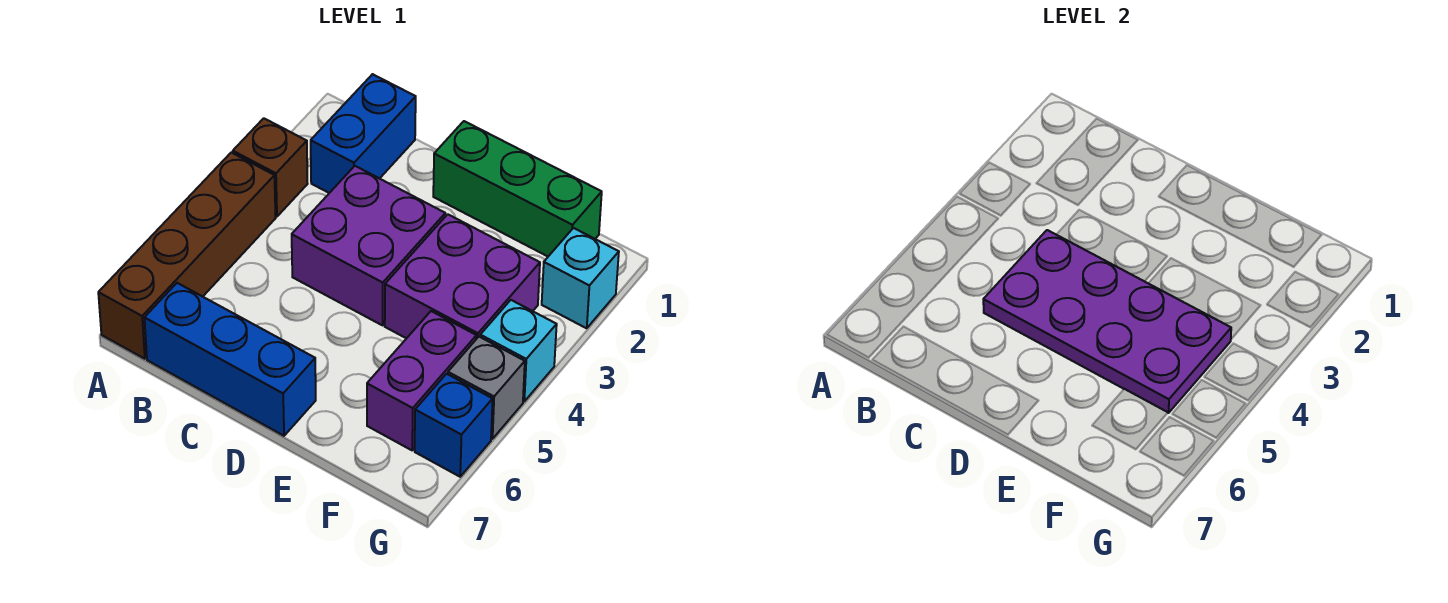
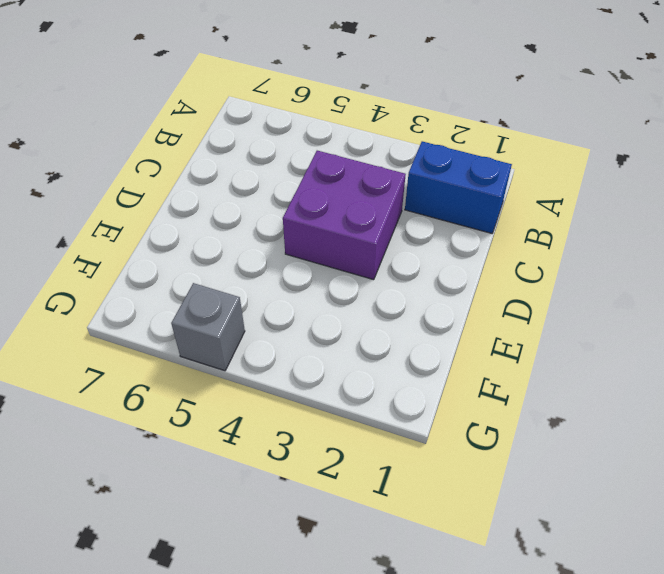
none -> brown brick A3 level 1
none -> brown brick A4:A7 level 1
none -> blue brick B7:D7 level 1

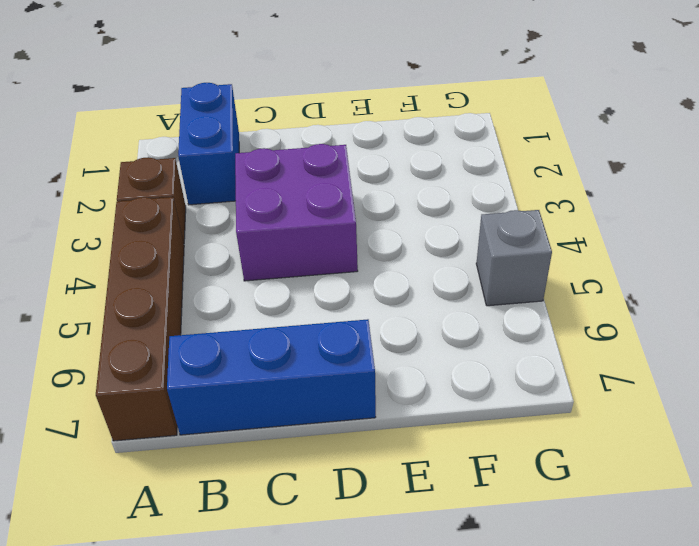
none -> green brick D1:F1 level 1
none -> purple brick E3:F4 level 1
none -> purple brick F5:F6 level 1

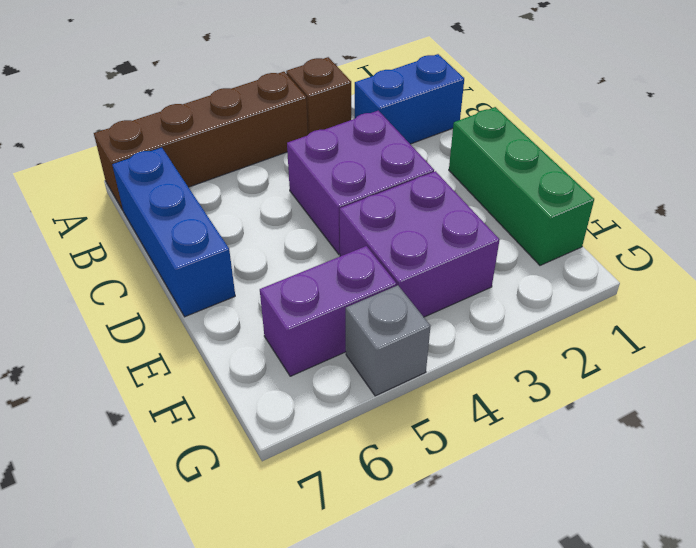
none -> cyan brick G2 level 1
none -> cyan brick G4 level 1
none -> blue brick G6 level 1

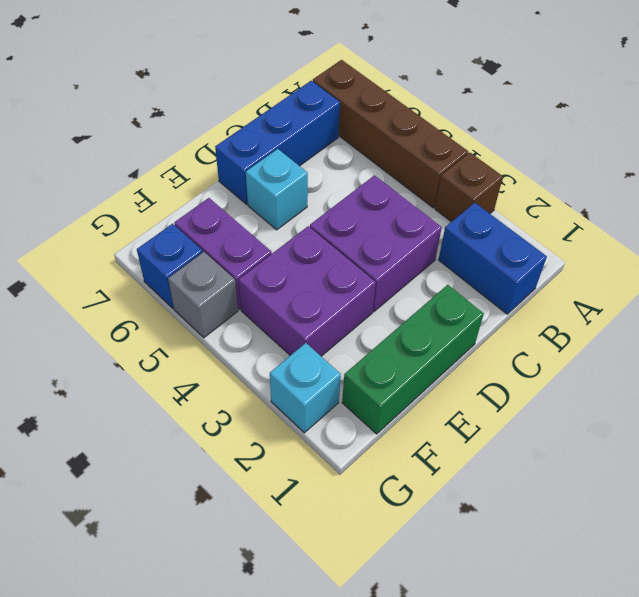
cyan brick D6 level 1 -> cyan brick G4 level 1
none -> purple plate C4:F5 level 2

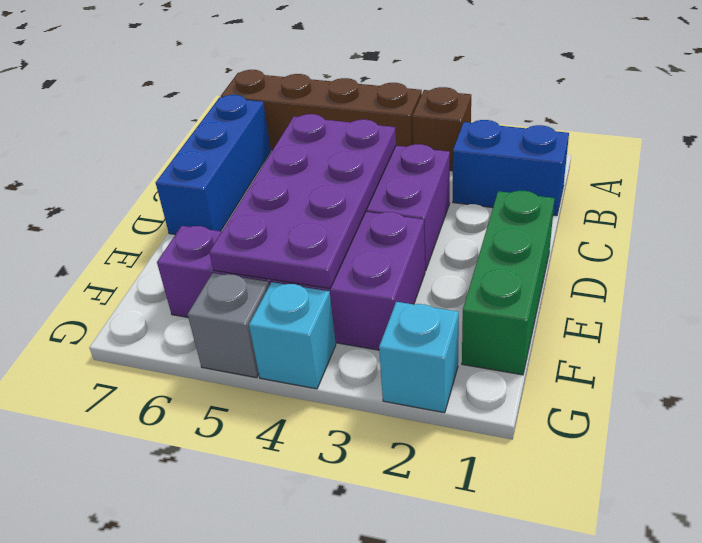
none -> blue brick G6 level 1

